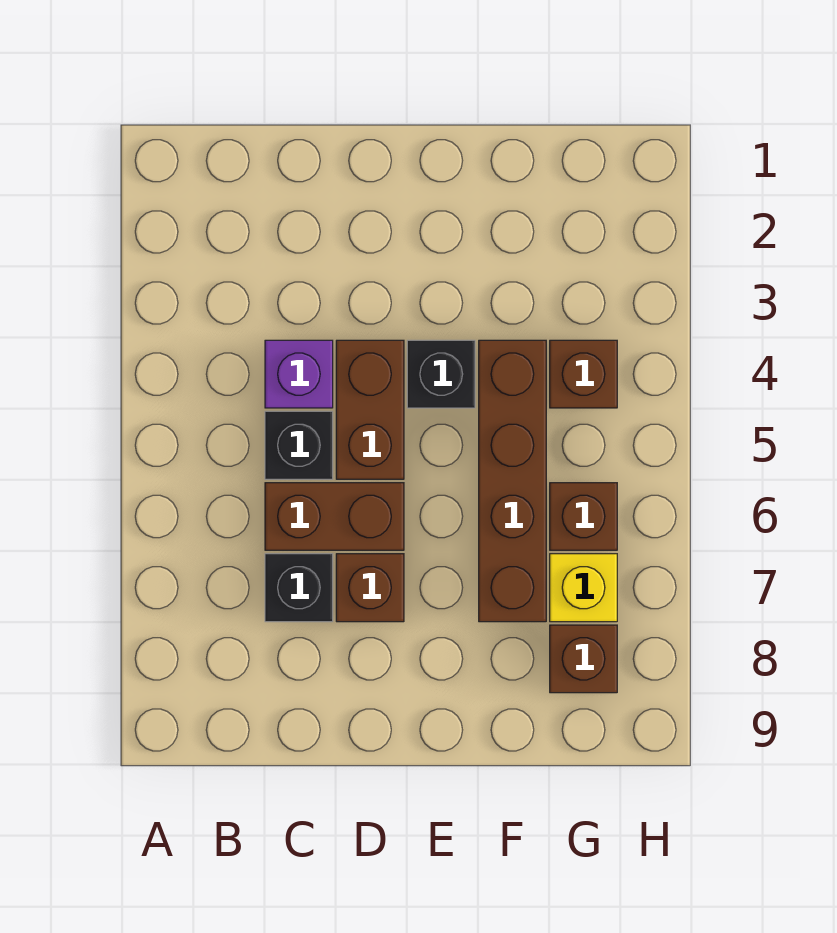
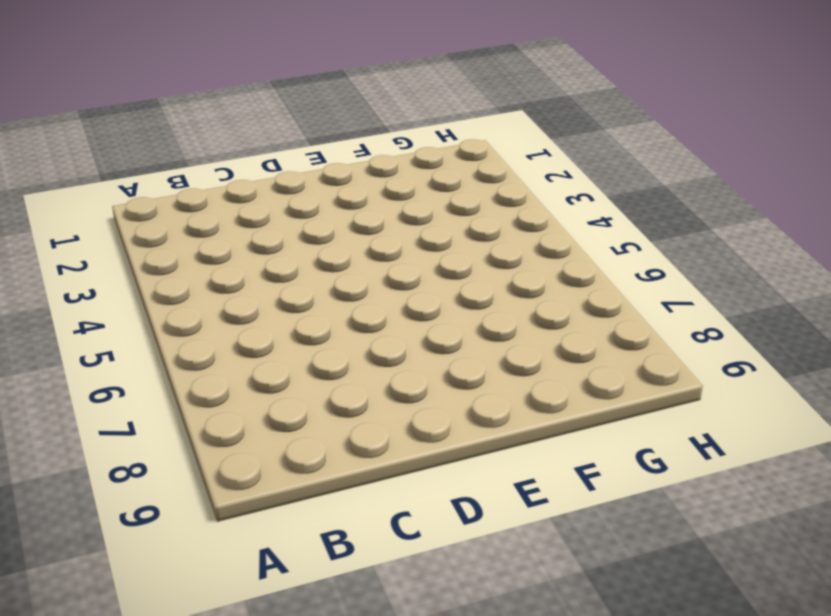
none -> purple brick C4 level 1
none -> black brick C5 level 1
none -> brown brick C6:D6 level 1

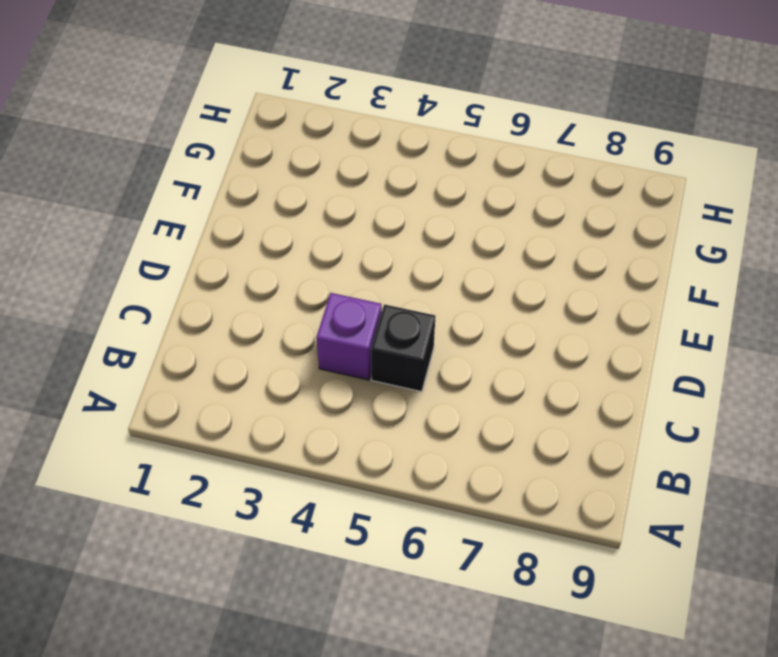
none -> brown brick C6:D6 level 1
none -> black brick C7 level 1
none -> brown brick D4:D5 level 1

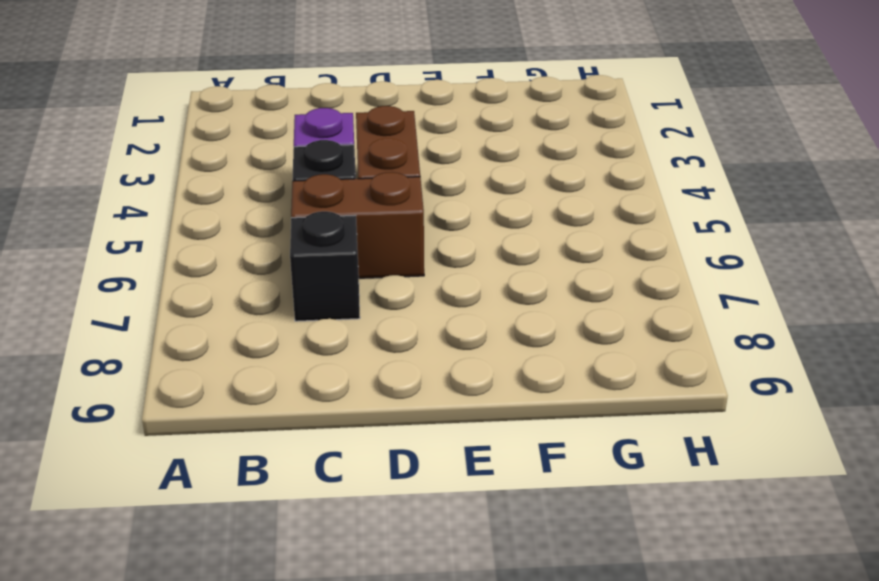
none -> brown brick D7 level 1
none -> black brick E4 level 1
none -> brown brick F4:F7 level 1

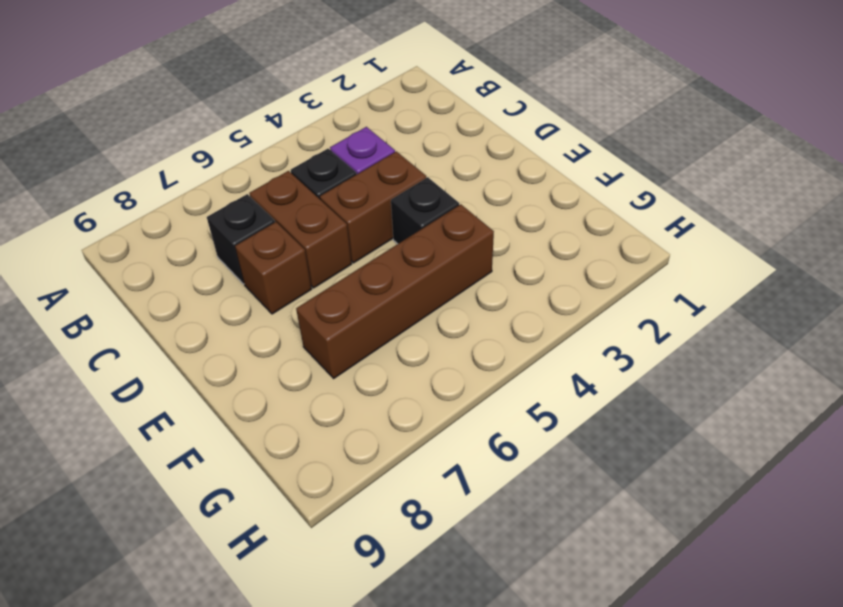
none -> brown brick G4 level 1
none -> brown brick G6 level 1
none -> yellow brick G7 level 1

